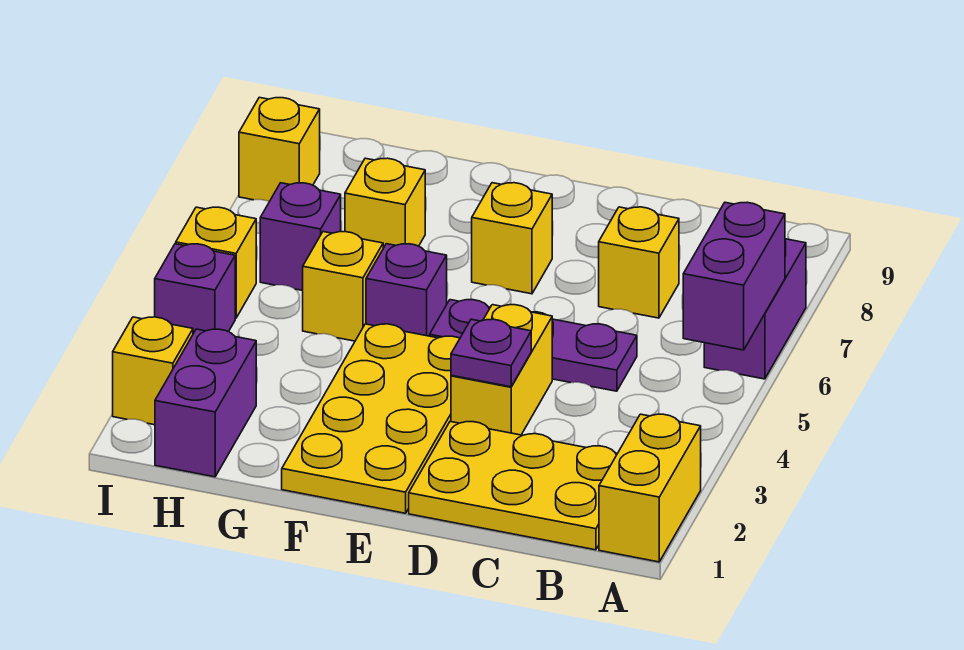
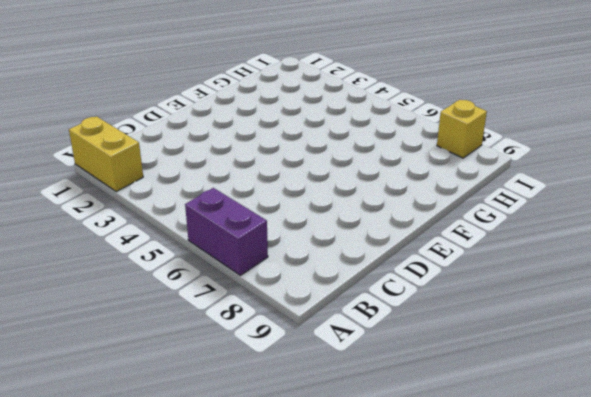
none -> yellow plate B1:D2 level 1
none -> purple plate C5:E5 level 1
none -> yellow brick C7 level 1

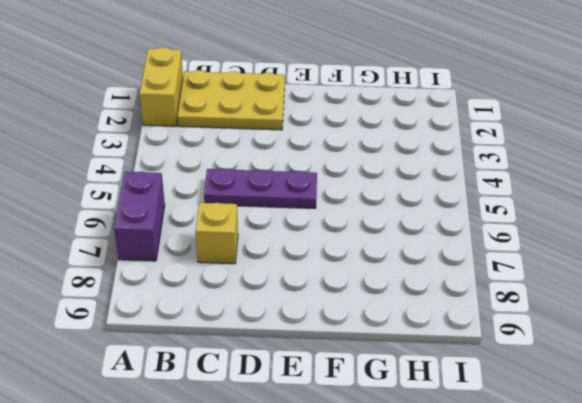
none -> yellow brick D3:D4 level 1
none -> yellow plate E1:F4 level 1
none -> yellow brick E7 level 1

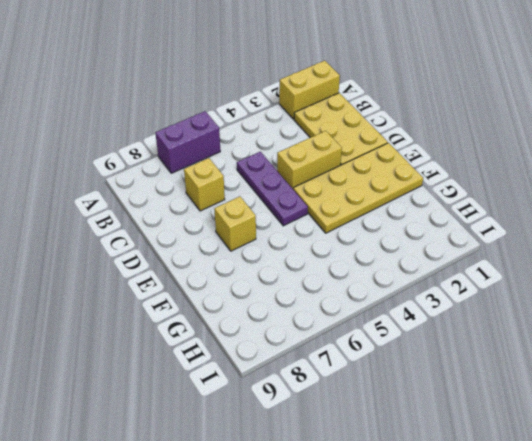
none -> purple brick F5 level 1
none -> yellow brick G5 level 1
none -> yellow brick G7 level 1

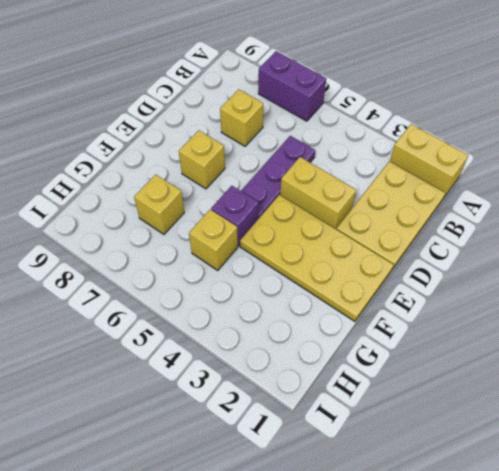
none -> purple brick H1:H2 level 1
none -> purple brick H6 level 1
none -> yellow brick I2 level 1

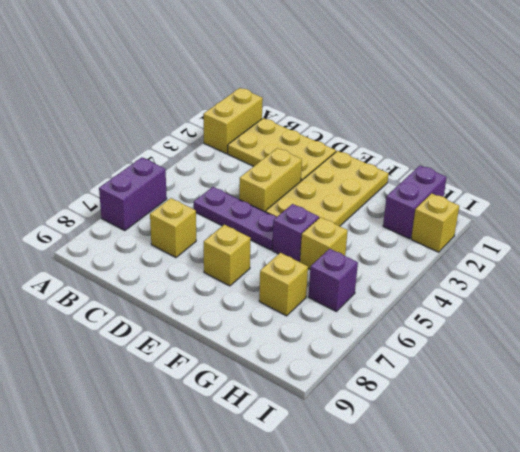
none -> purple brick I4 level 1
none -> yellow brick I5 level 1
none -> yellow brick I8 level 1

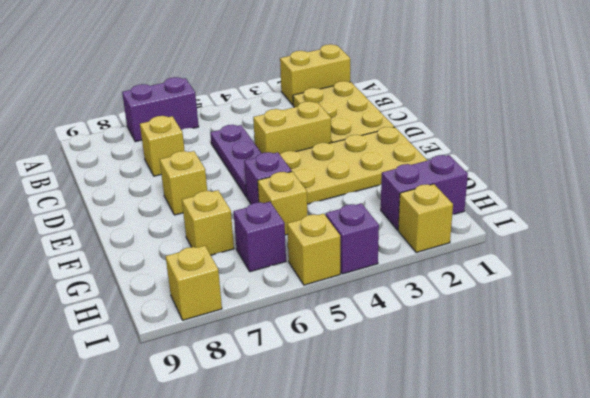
none -> purple brick A5:A6 level 2
none -> purple plate D3 level 2

